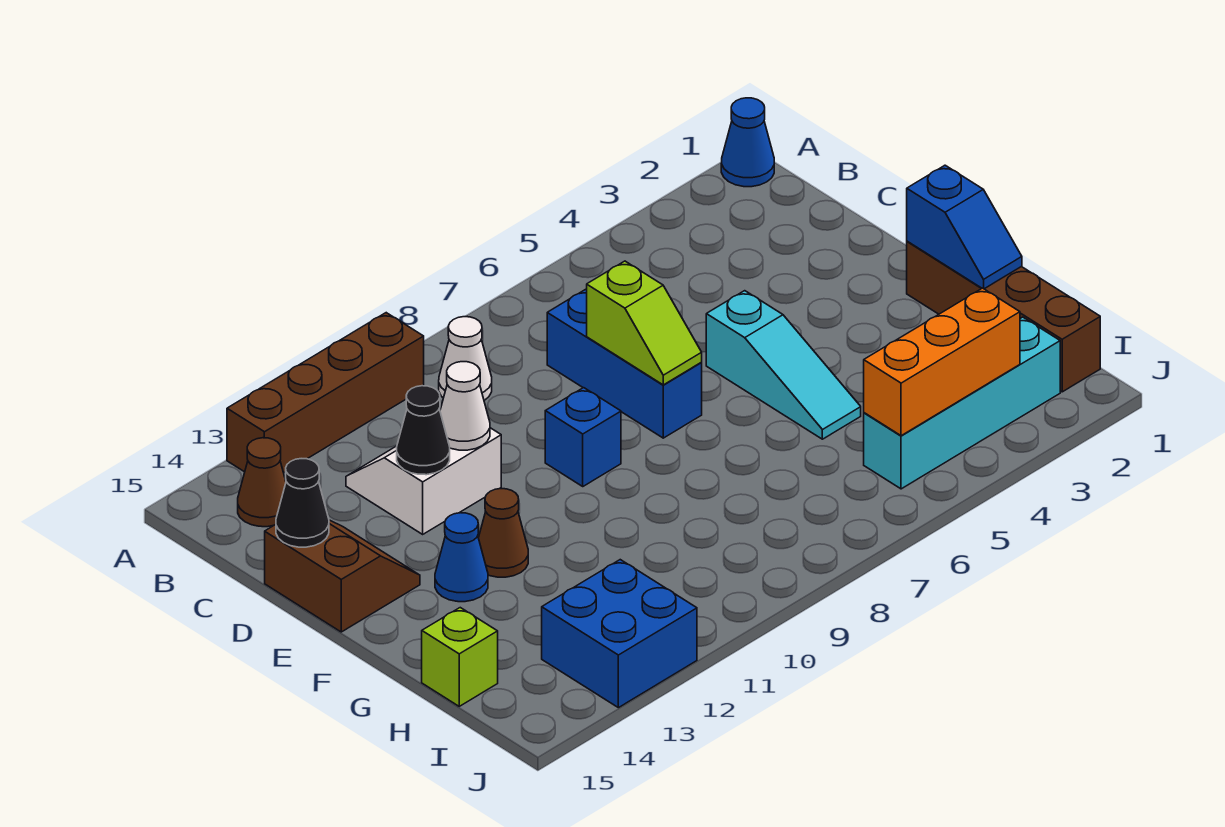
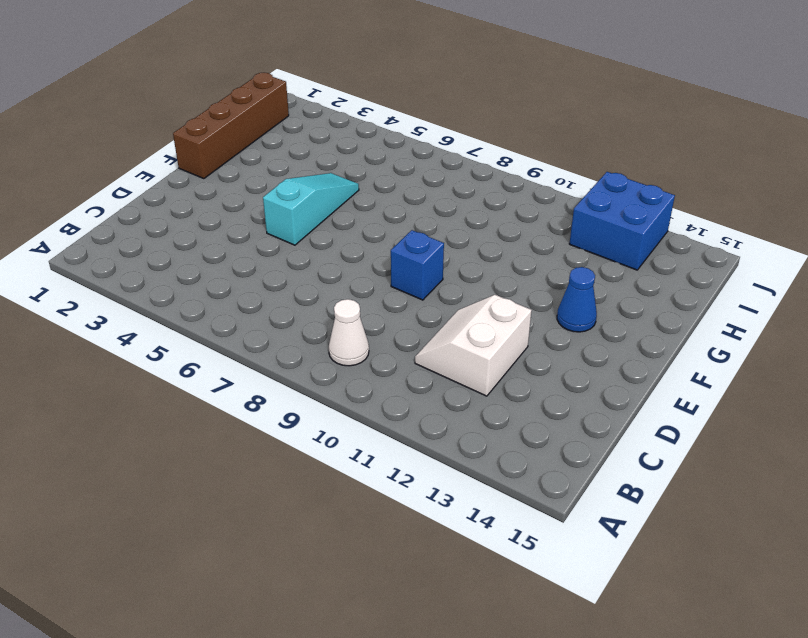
white slope C11:D12 level 1 top 12 -> white slope C11:D12 level 1 top D
none -> blue cone A1 level 1
none -> brown brick A10:A13 level 1
none -> brown cone B14 level 1

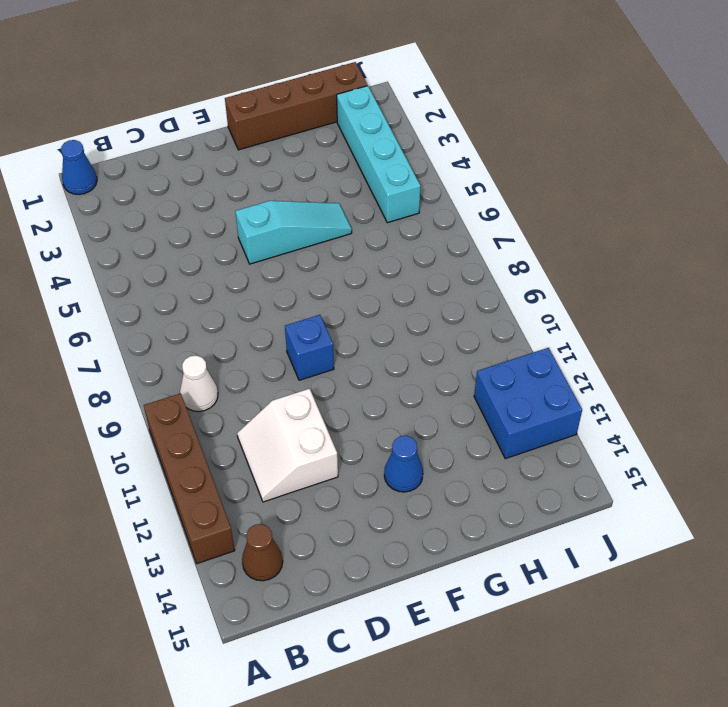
none -> blue brick C7:E7 level 1
none -> brown slope D14:E15 level 1 top 15
none -> brown cone F12 level 1

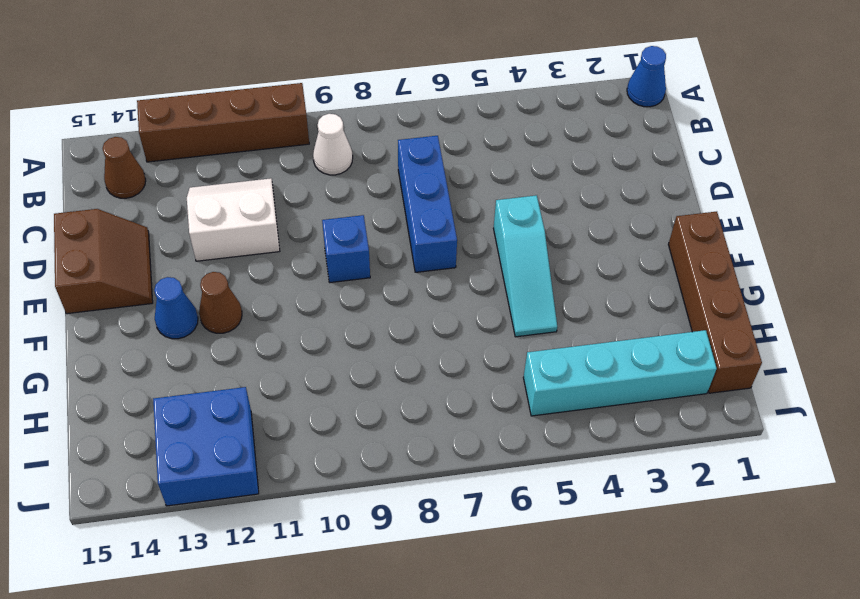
none -> lime brick H15 level 1
none -> lime slope D7:E7 level 2 top D
none -> white cone D11 level 2

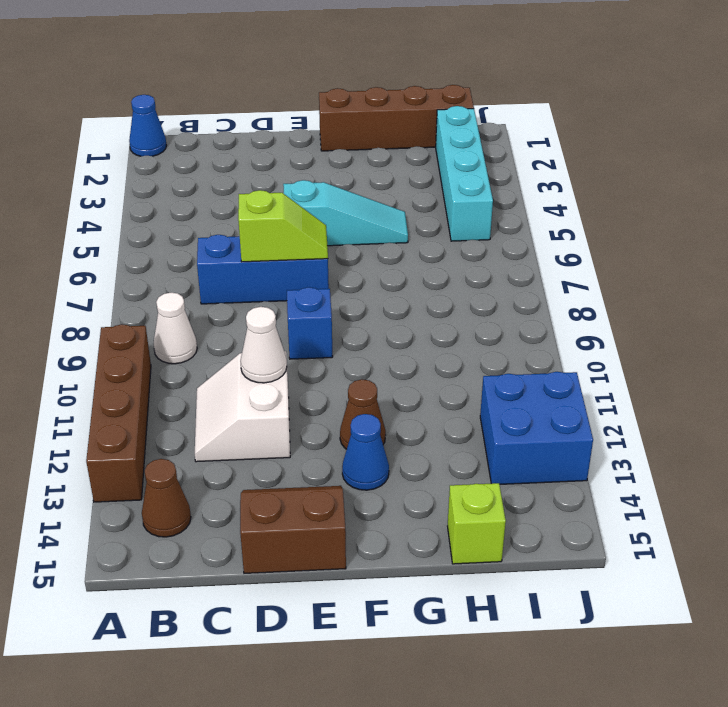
none -> black cone D12 level 2
none -> black cone D15 level 2
none -> blue slope F1:G1 level 2 top F

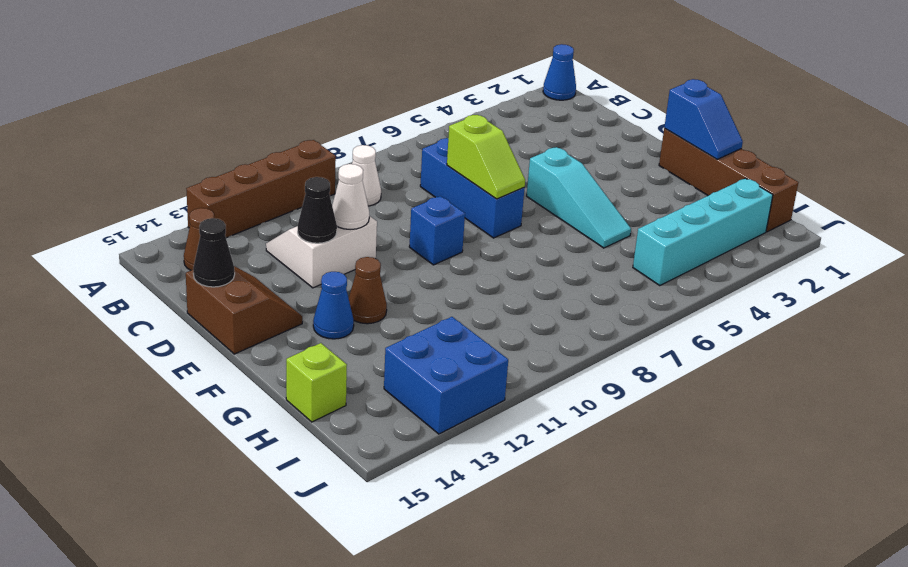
none -> orange brick I3:I5 level 2

